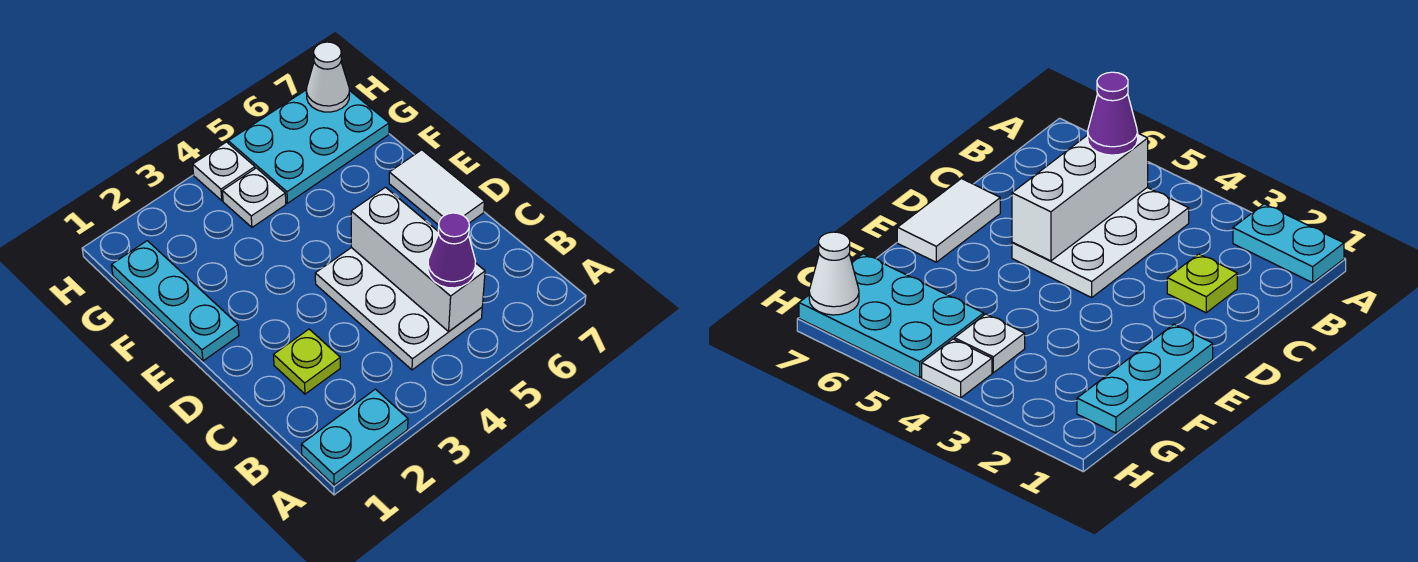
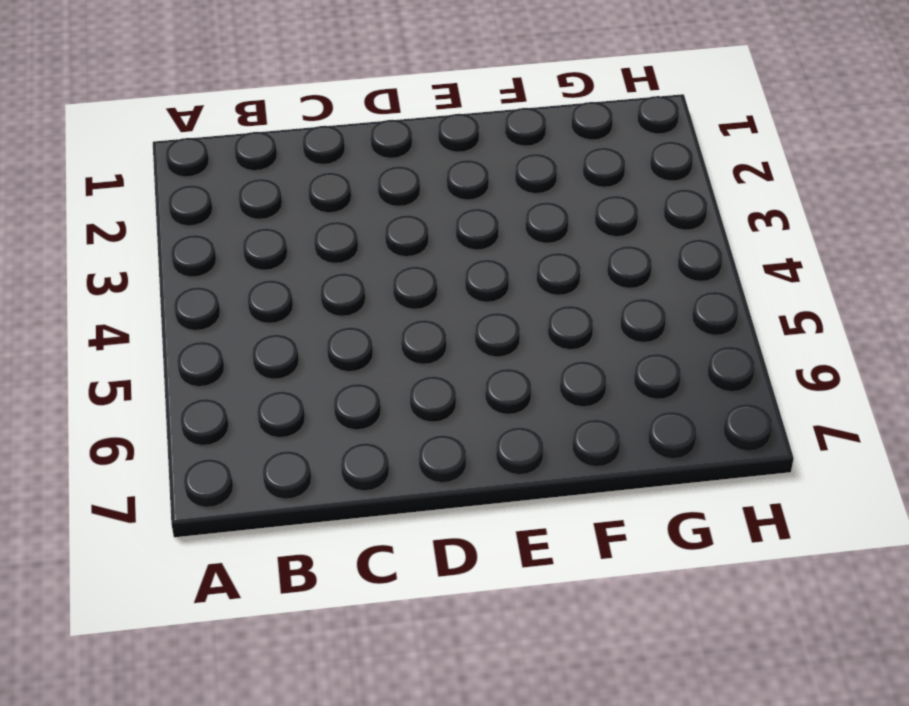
none -> cyan plate A1:A2 level 1
none -> white plate B4:D5 level 1

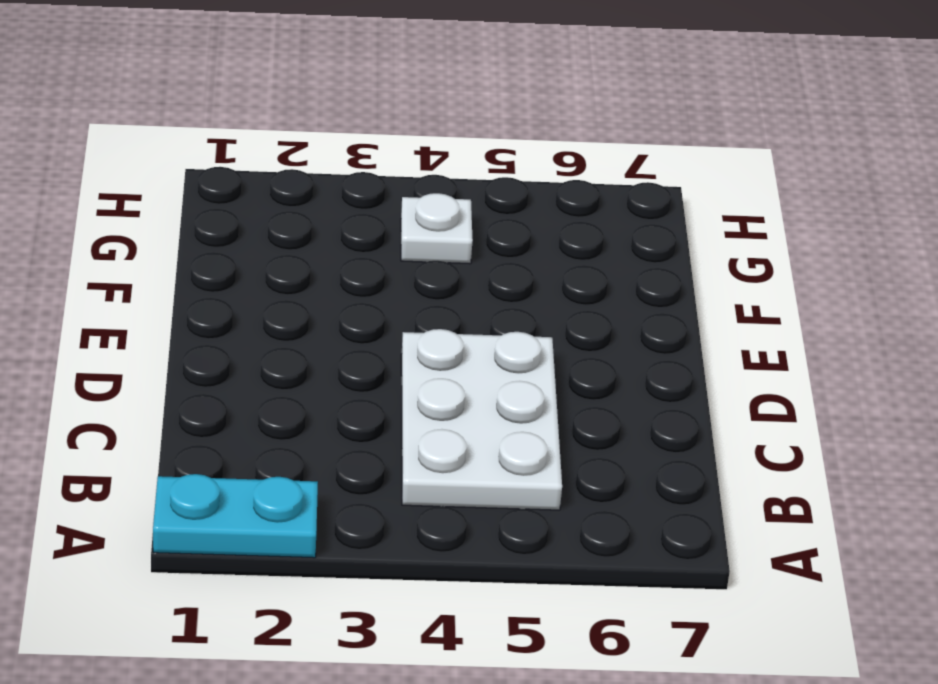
none -> lime plate C2 level 1
none -> white tile D7:E7 level 1

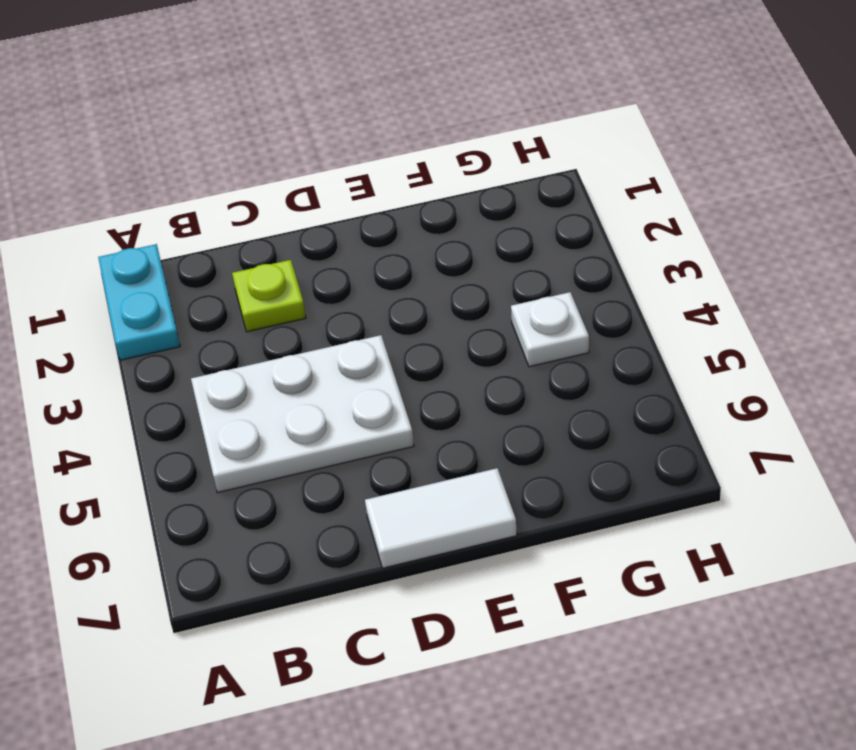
none -> cyan plate E1:G1 level 1
none -> cyan plate G5:H7 level 1

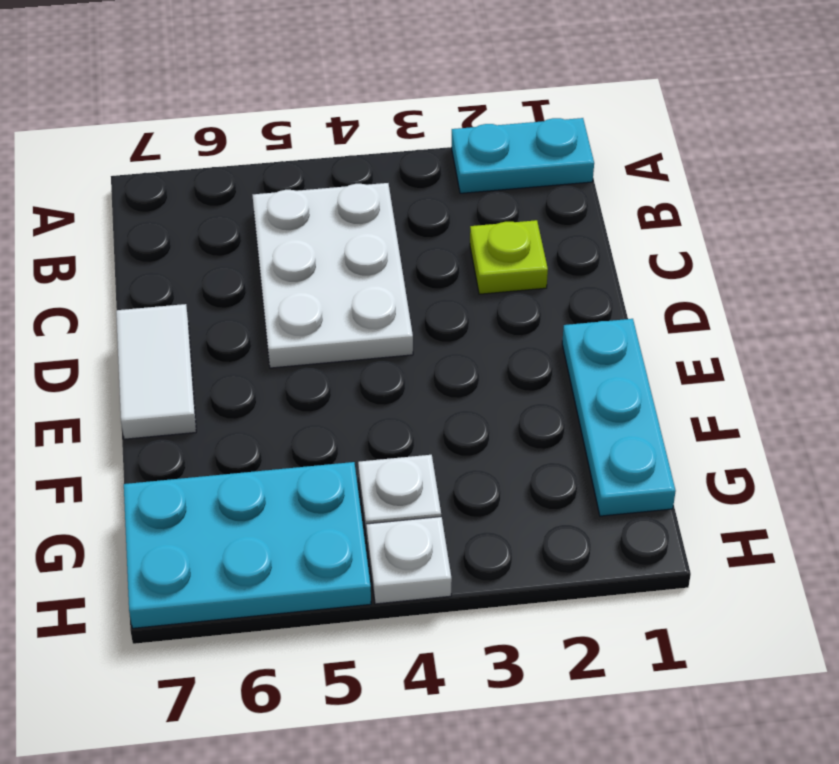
none -> white brick B5:D5 level 2
none -> white cone H7 level 2

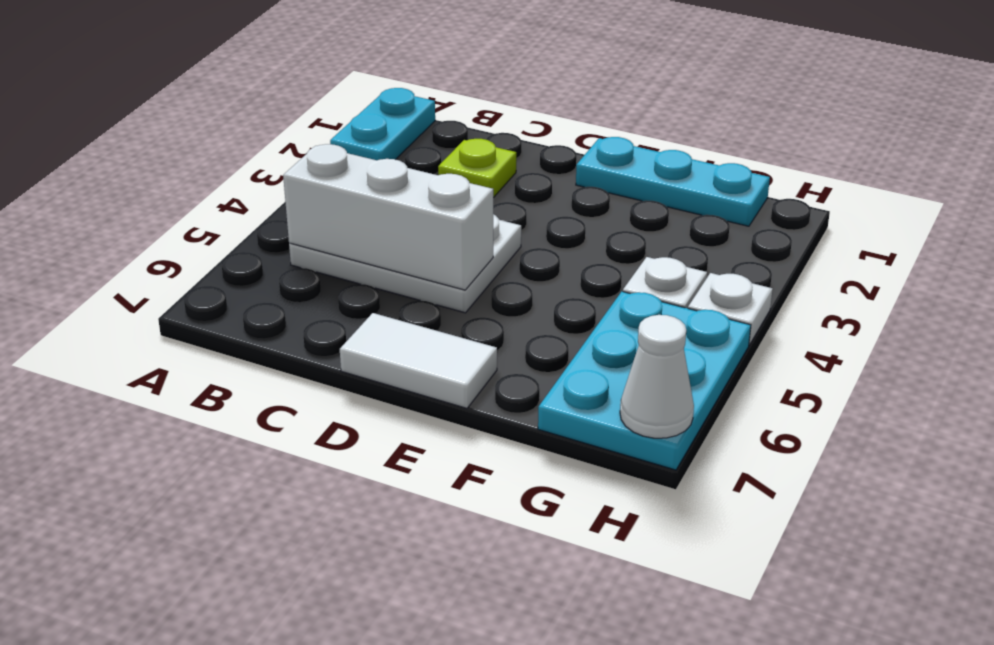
none -> purple cone B5 level 3

